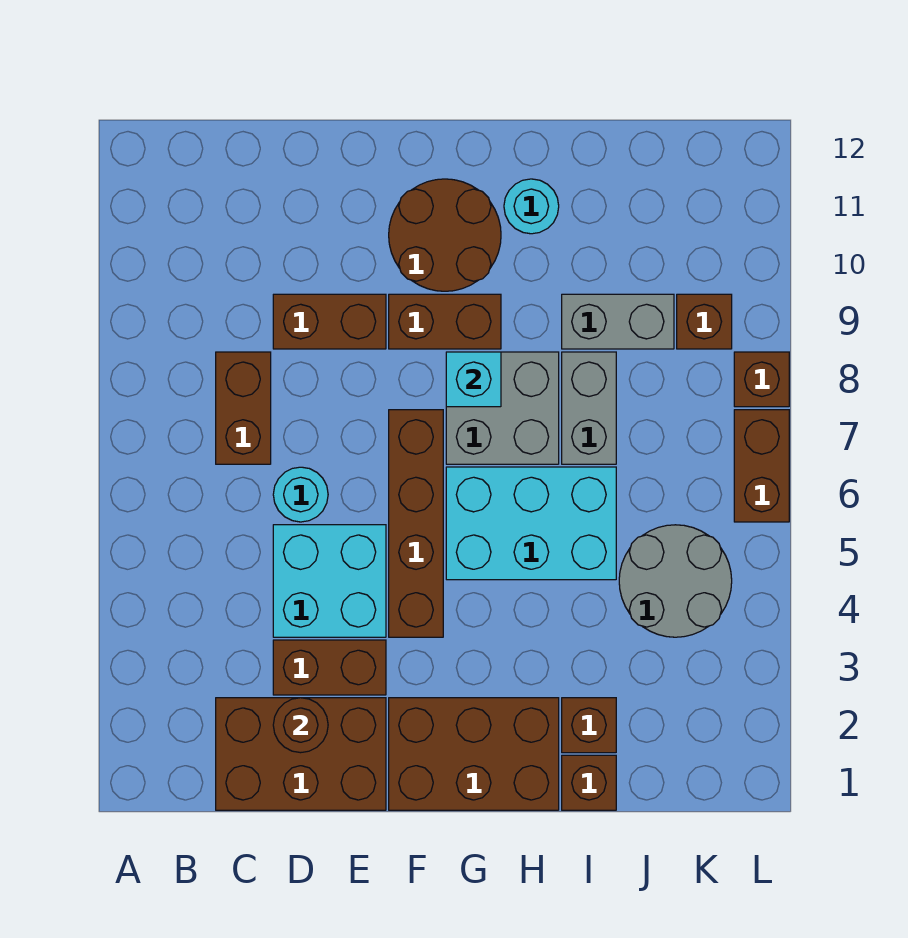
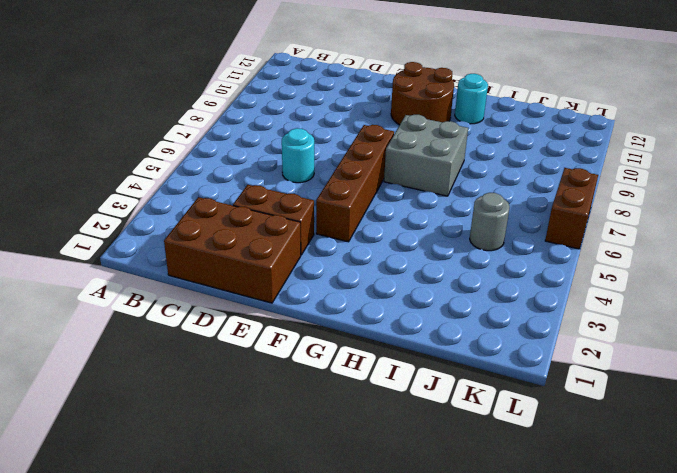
grey round brick J5 level 1 -> grey round brick J4:K5 level 1
none -> brown brick C7:C8 level 1
none -> cyan brick D4:E5 level 1
none -> brown brick D9:E9 level 1

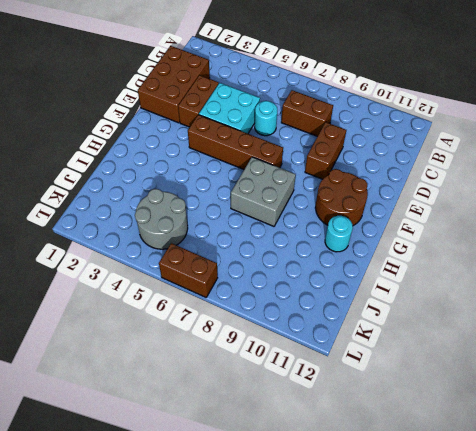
none -> brown brick F1:H2 level 1
none -> brown brick F9:G9 level 1
none -> cyan brick G5:I6 level 1

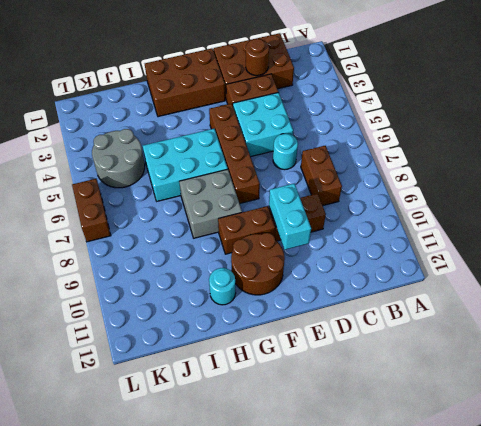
cyan brick E9:E10 level 2 -> none
none -> brown brick I1 level 1
none -> brown brick I2 level 1
none -> grey brick I7:I8 level 1

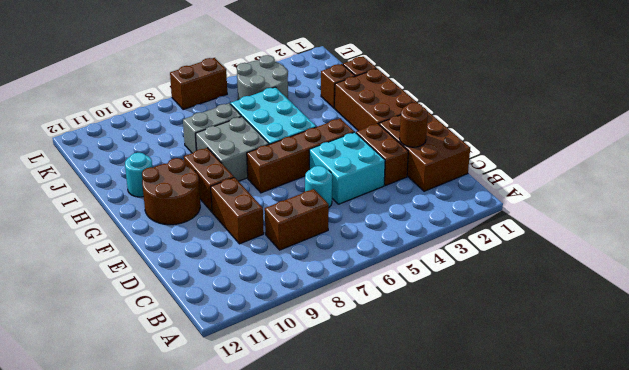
none -> grey brick I9:J9 level 1
none -> brown brick K9 level 1
none -> brown brick L8 level 1

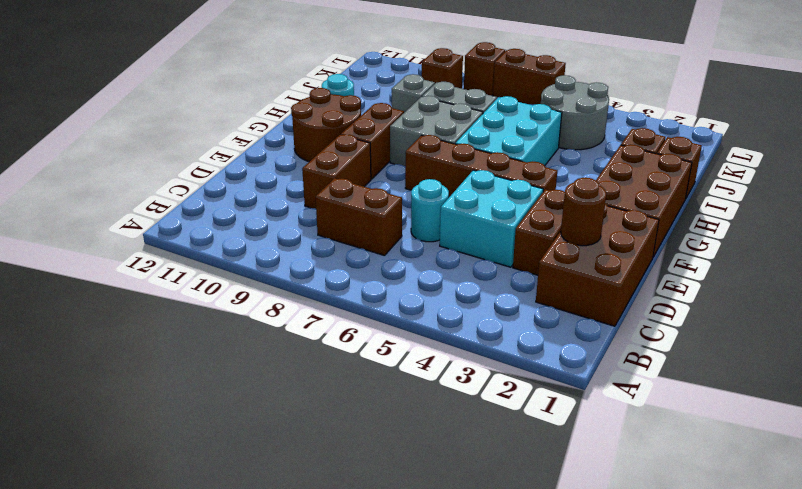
grey brick I9 level 1 -> grey brick I9:J9 level 1
none -> cyan brick G8 level 2

